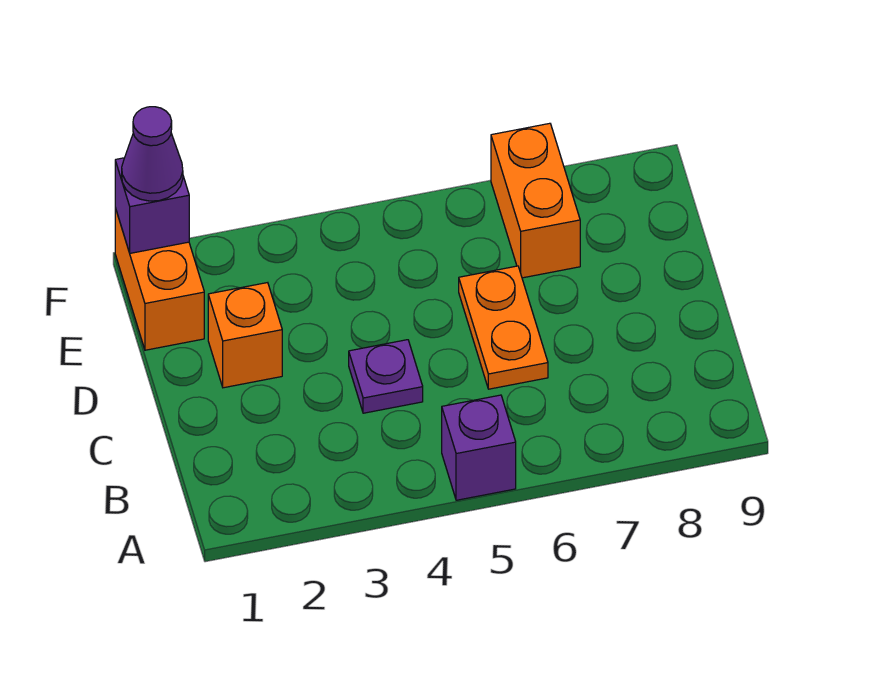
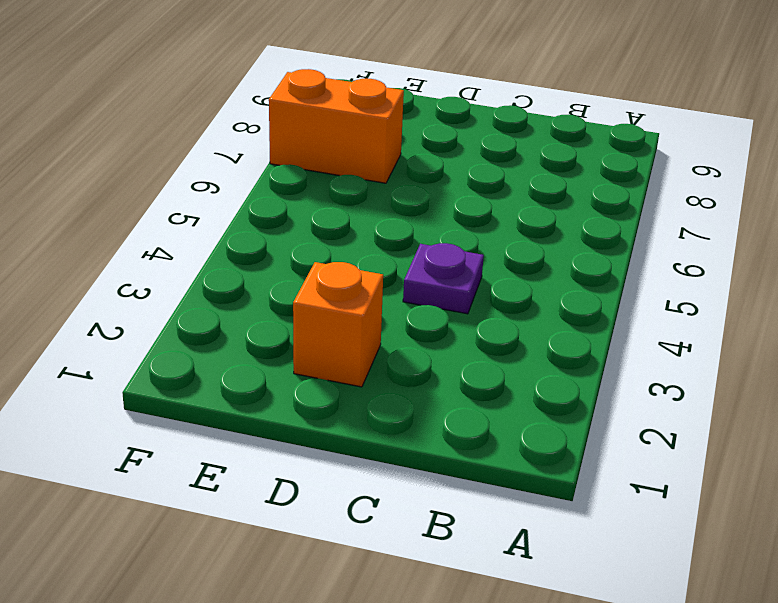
none -> purple brick A5 level 1
none -> orange plate C6:D6 level 1

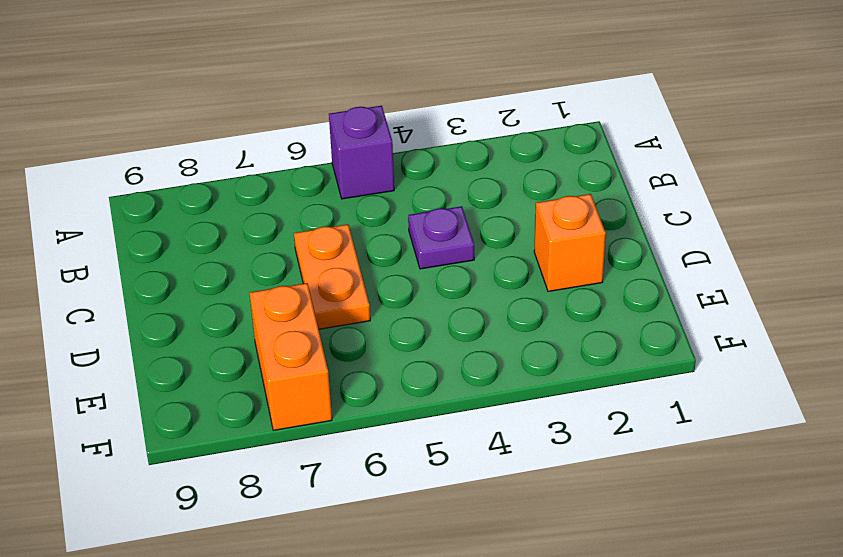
none -> orange brick E1:F1 level 1
none -> purple brick F1 level 2

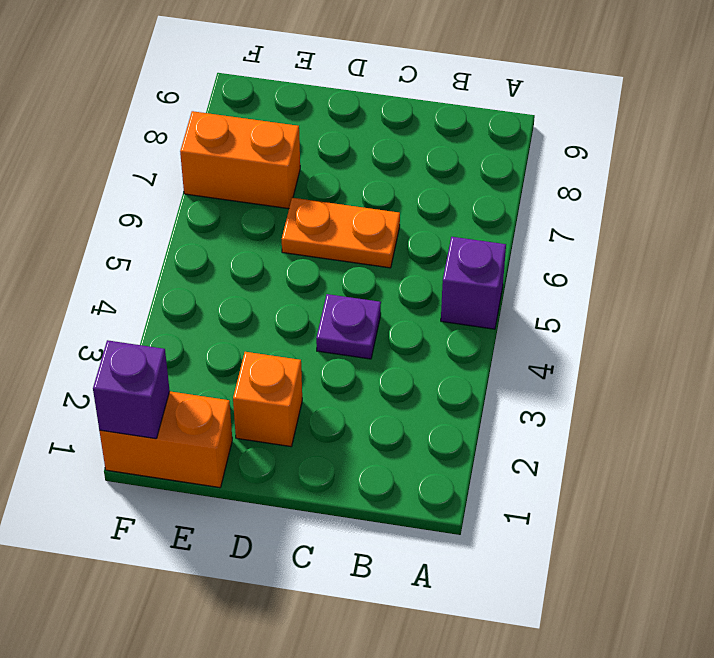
none -> purple cone F1 level 3

